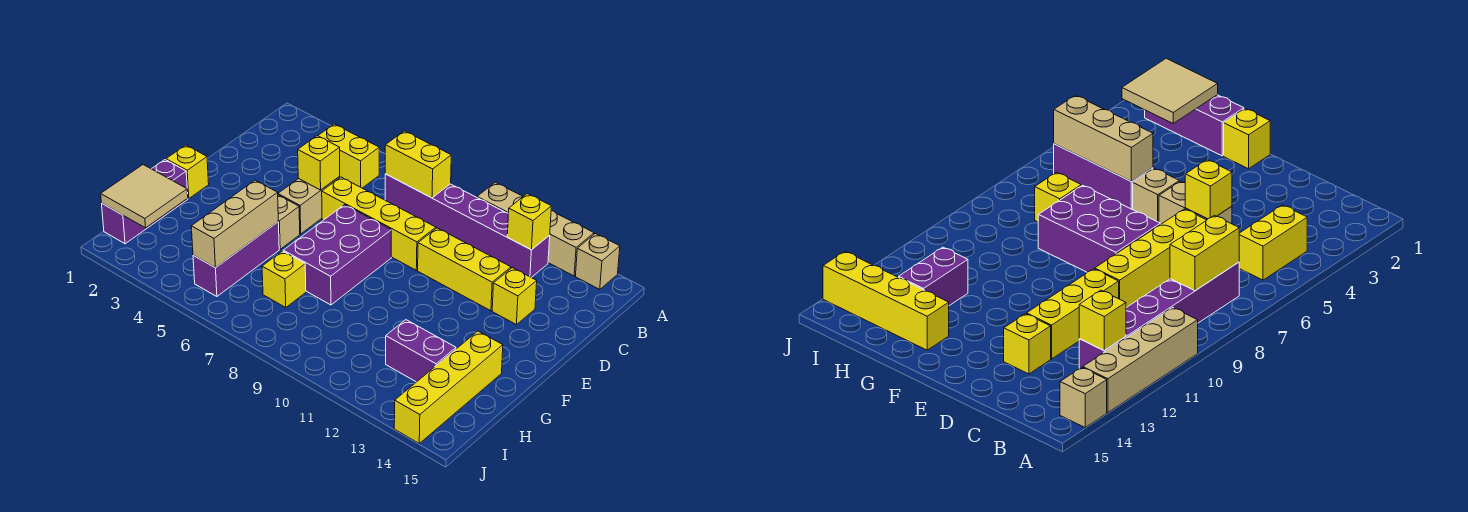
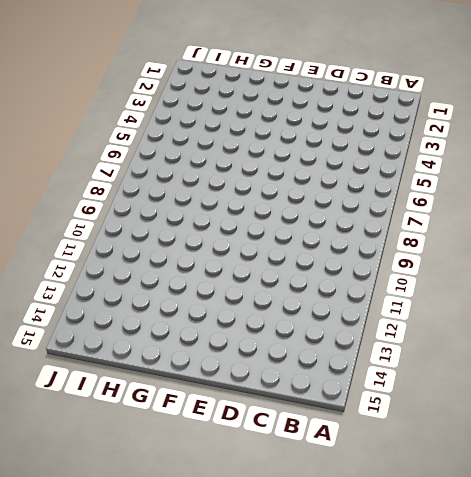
none -> tan brick A10:A13 level 1
none -> tan brick A14 level 1
none -> yellow brick B4:B5 level 1

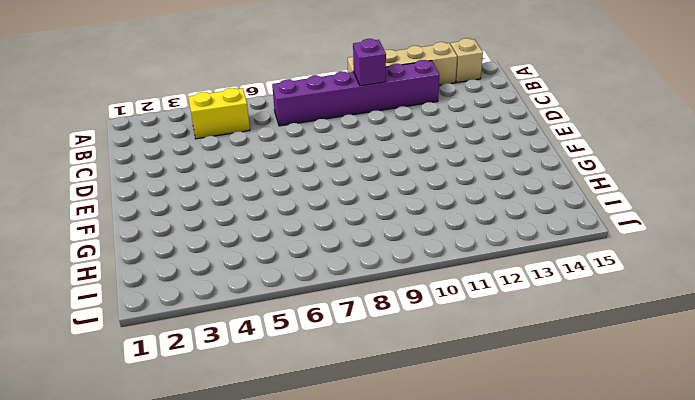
purple brick B10 level 2 -> none
none -> tan brick D5:E5 level 1
none -> yellow brick D6:D9 level 1
none -> yellow brick D10:D12 level 1

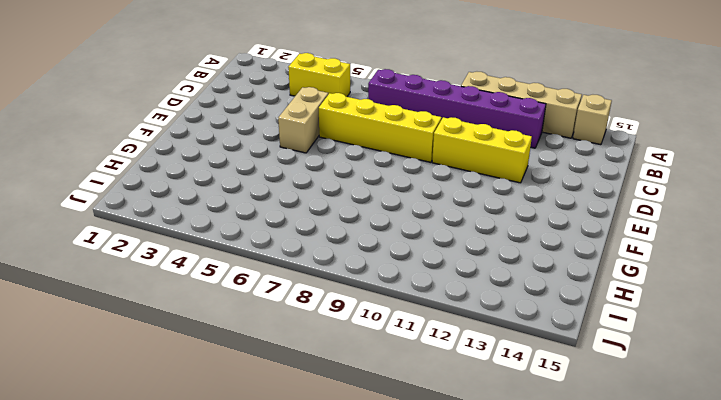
none -> yellow brick D13 level 1
none -> purple brick E7:G8 level 1
none -> yellow brick F1 level 1

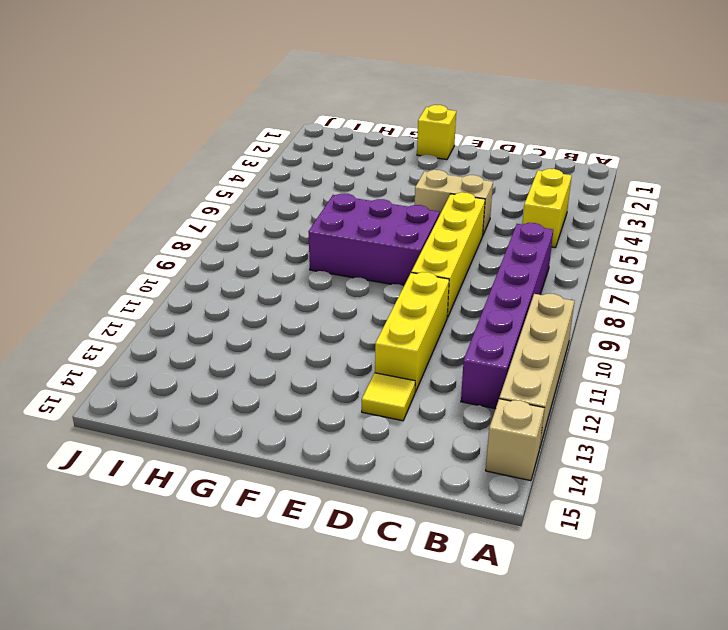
yellow tile D13 level 1 -> yellow brick D13 level 1
none -> tan brick F5 level 1
none -> purple brick G1:I1 level 1
none -> purple brick G5:I5 level 1

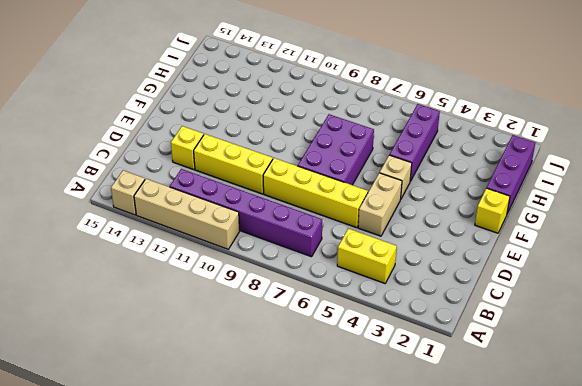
none -> yellow brick G14:J14 level 1
none -> yellow brick H7 level 1
none -> purple brick H12:H13 level 1

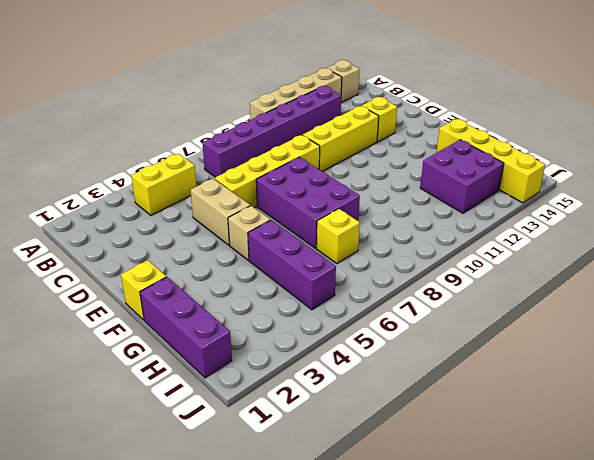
purple brick H12:I13 level 1 -> purple brick H12:H13 level 1
none -> yellow brick B7:B8 level 2
none -> yellow brick B12 level 2
none -> yellow brick D5 level 2

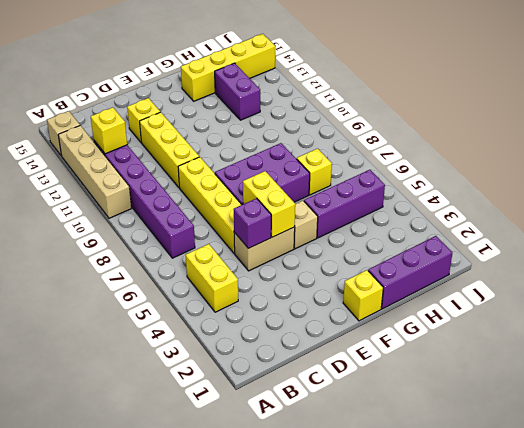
purple brick D5 level 2 -> yellow brick D5 level 2
yellow brick E5:E6 level 2 -> yellow brick B7:B8 level 2
none -> tan brick G5:I5 level 2
none -> tan tile H1:I2 level 2

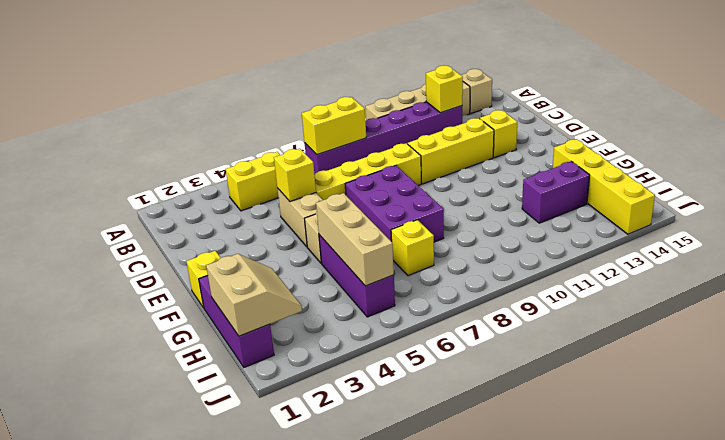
tan slope H1:I2 level 2 top 1 -> tan tile H1:I2 level 2

